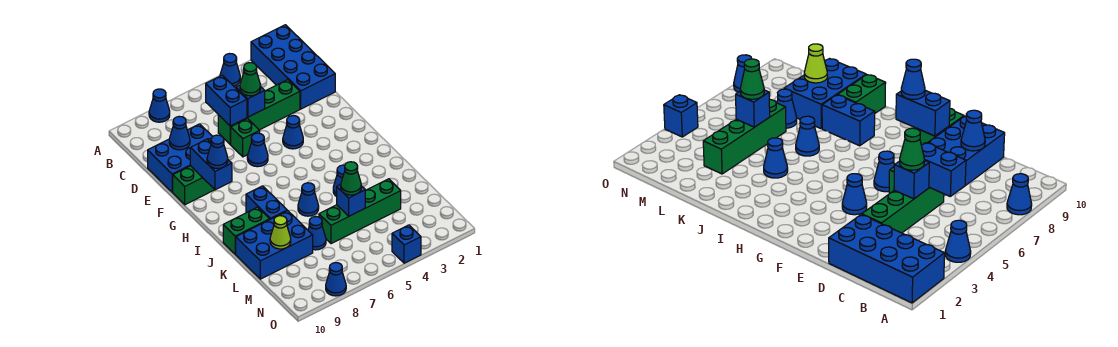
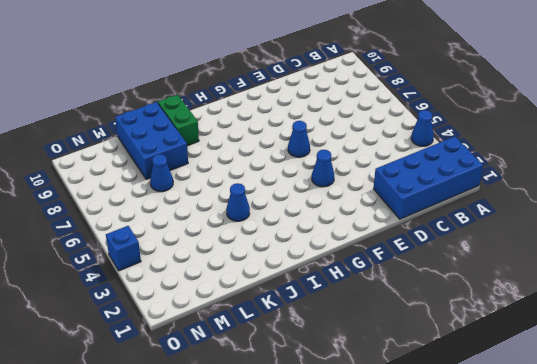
none -> blue cone A8 level 1
none -> green brick D3:D6 level 1
none -> blue brick D8:E10 level 1

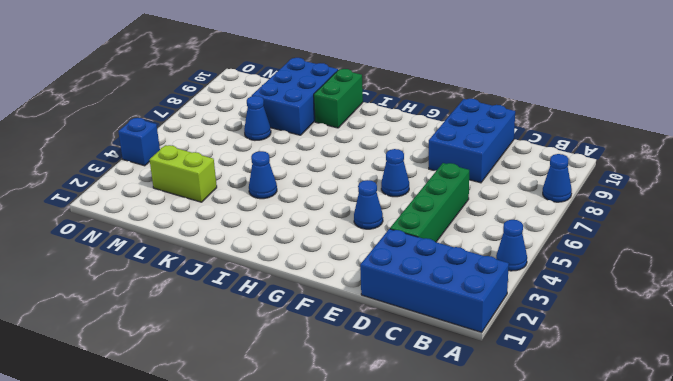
lime brick L3:M3 level 1 -> green brick L3:L6 level 1
none -> green brick E6 level 1
none -> green brick F9:F10 level 1
none -> blue brick I8:J8 level 1

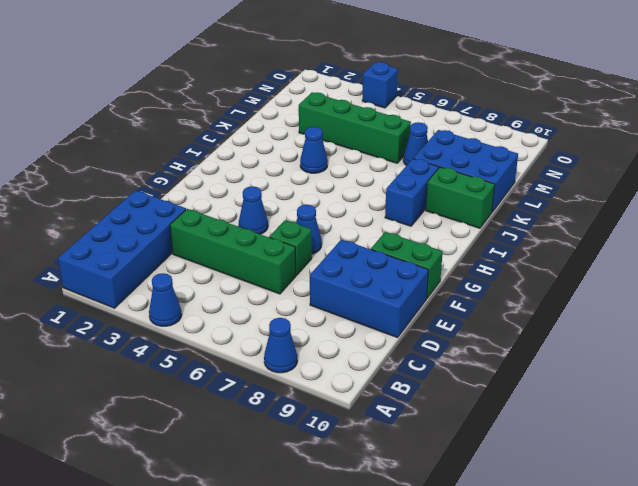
none -> blue cone J6 level 1
none -> blue cone O8 level 1
none -> blue brick C6:D6 level 2

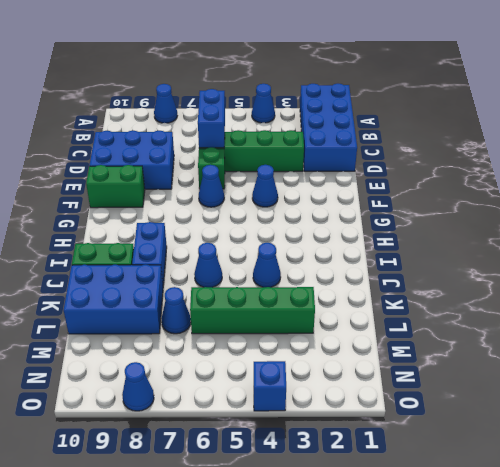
none -> blue brick D5 level 2
none -> blue cone D9 level 2
none -> blue brick F9:G9 level 2

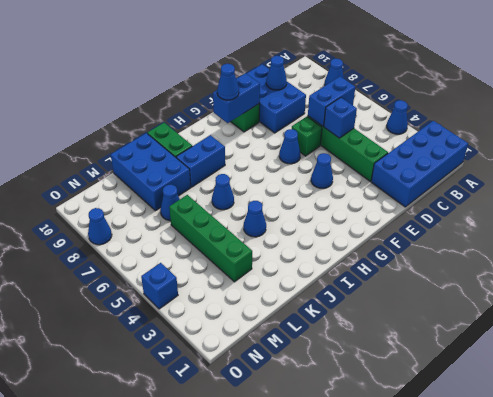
none -> blue brick L5 level 2
none -> lime cone L9 level 2
none -> green cone D5 level 3

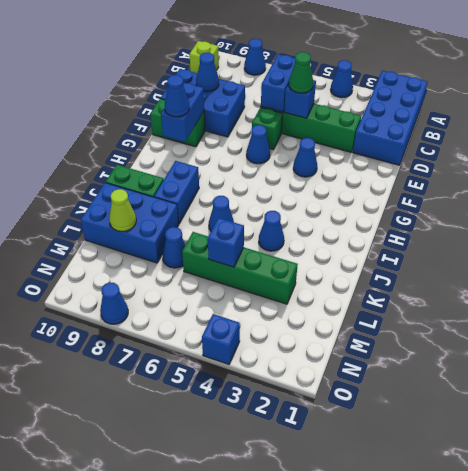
lime brick B10 level 1 -> none
none -> green cone L5 level 3

